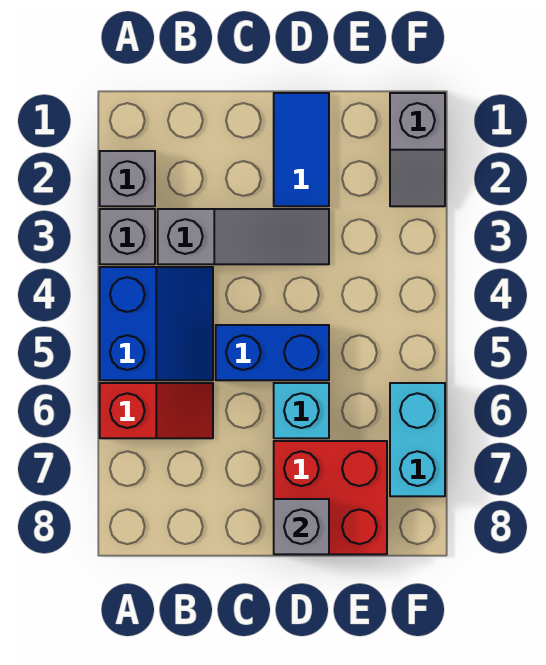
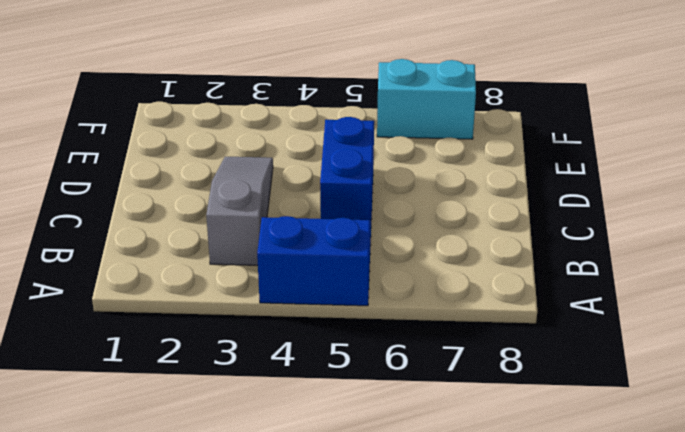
none -> grey brick A2 level 1
none -> grey brick A3 level 1
none -> red slope A6:B6 level 1 top A

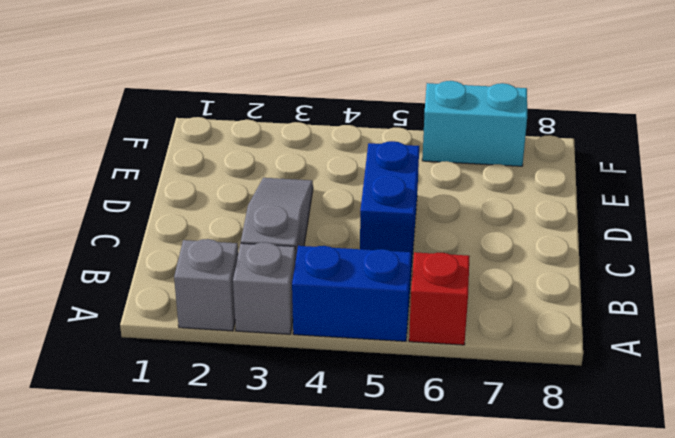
none -> blue tile D1:D2 level 1
none -> cyan brick D6 level 1
none -> red brick D7:E8 level 1

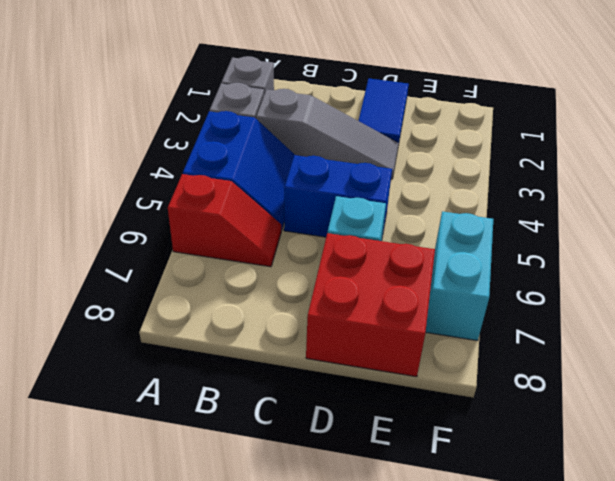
none -> grey slope F1:F2 level 1 top 1
none -> grey brick D8 level 2

